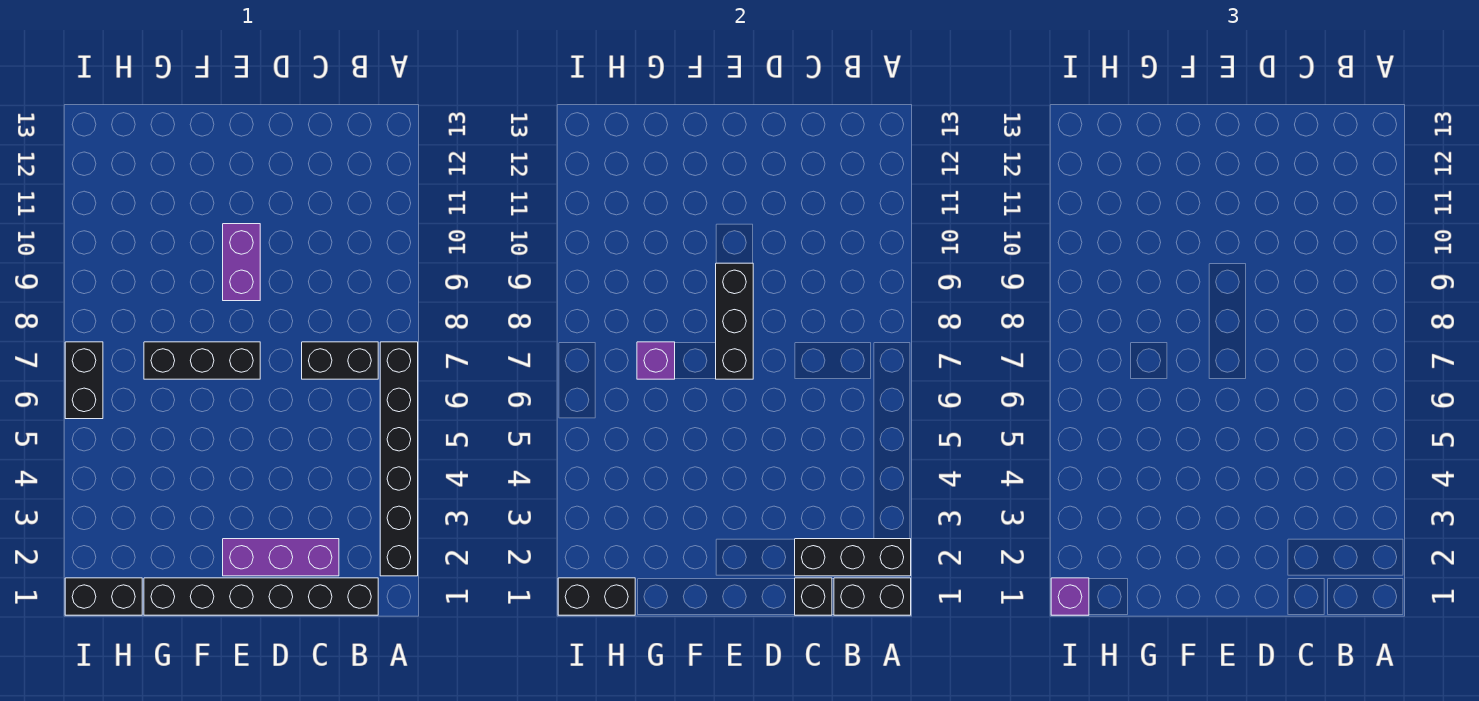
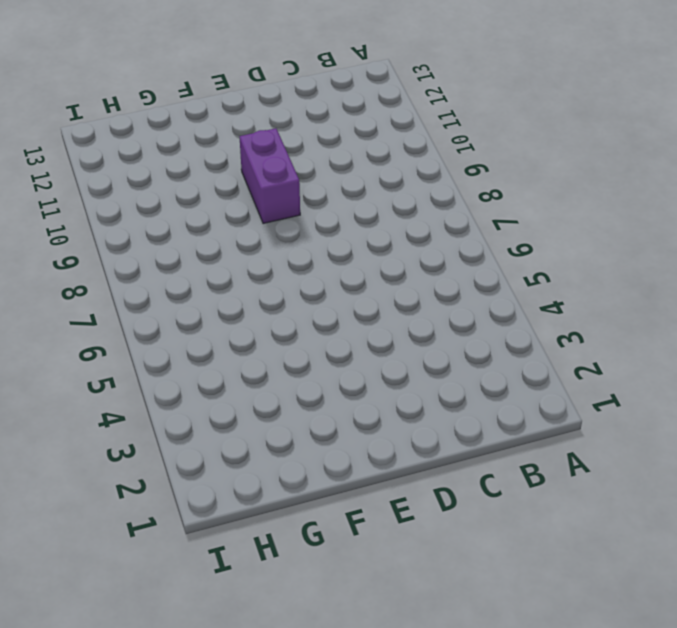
none -> black brick A2:A7 level 1
none -> black brick B1:G1 level 1
none -> black brick B7:C7 level 1

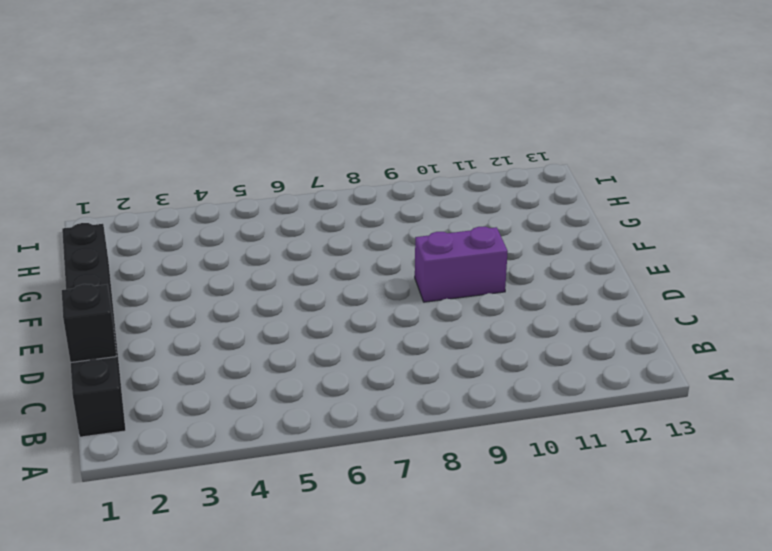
none -> black brick A2:A7 level 1
none -> black brick B7:C7 level 1
none -> purple brick C2:E2 level 1

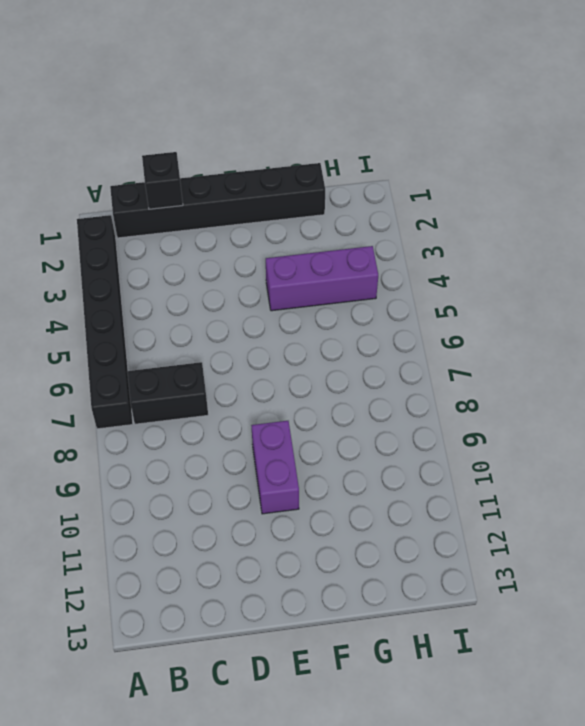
purple brick F4:H4 level 1 -> purple brick C2:E2 level 1
none -> black brick E7:G7 level 1
none -> black brick H1:I1 level 1
none -> black brick I6:I7 level 1

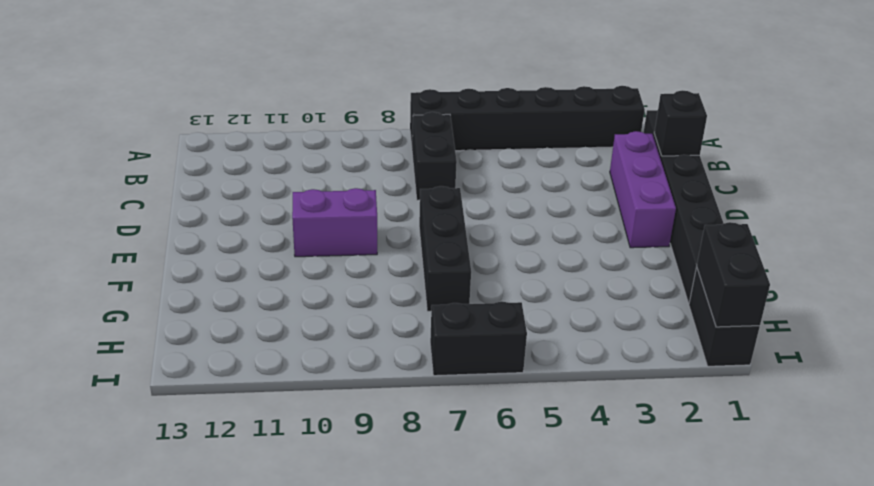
none -> black brick A1:B1 level 2
none -> black brick A2:C2 level 2
none -> black brick E7:E9 level 2

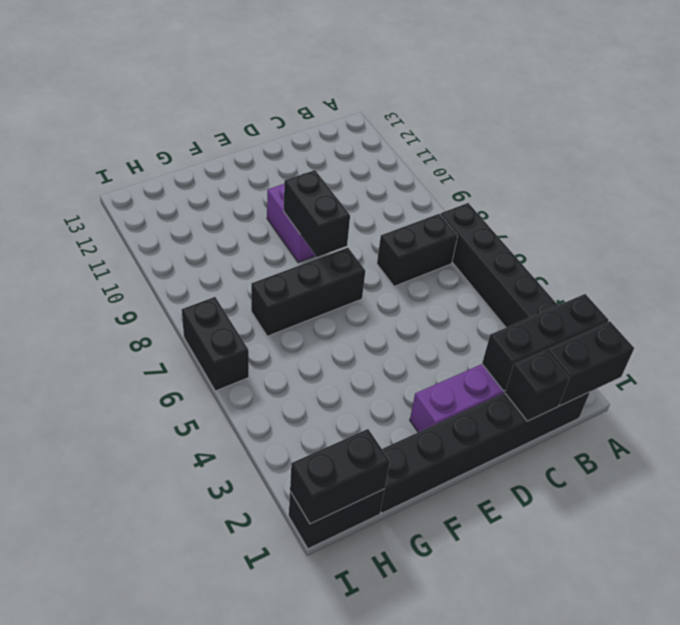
black brick E8:E9 level 2 -> black brick E7:E9 level 2
none -> purple brick G7 level 2
none -> purple brick I1 level 3

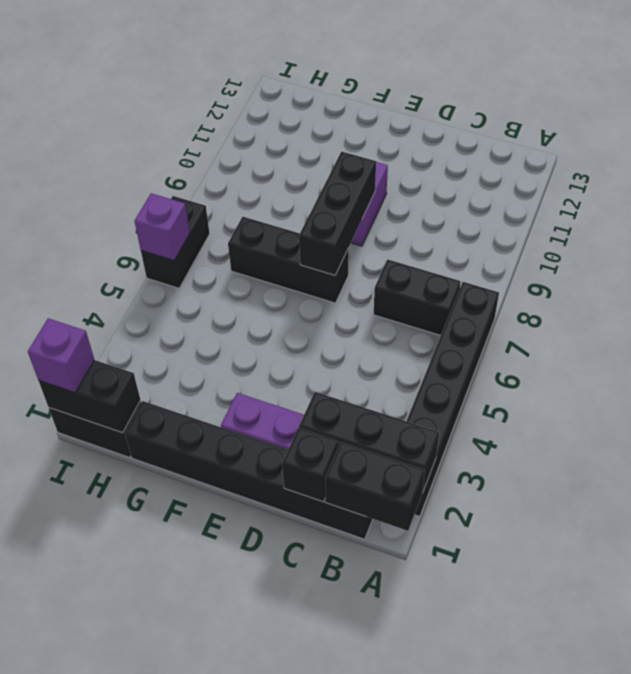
purple brick I6 level 2 -> purple brick G7 level 2

